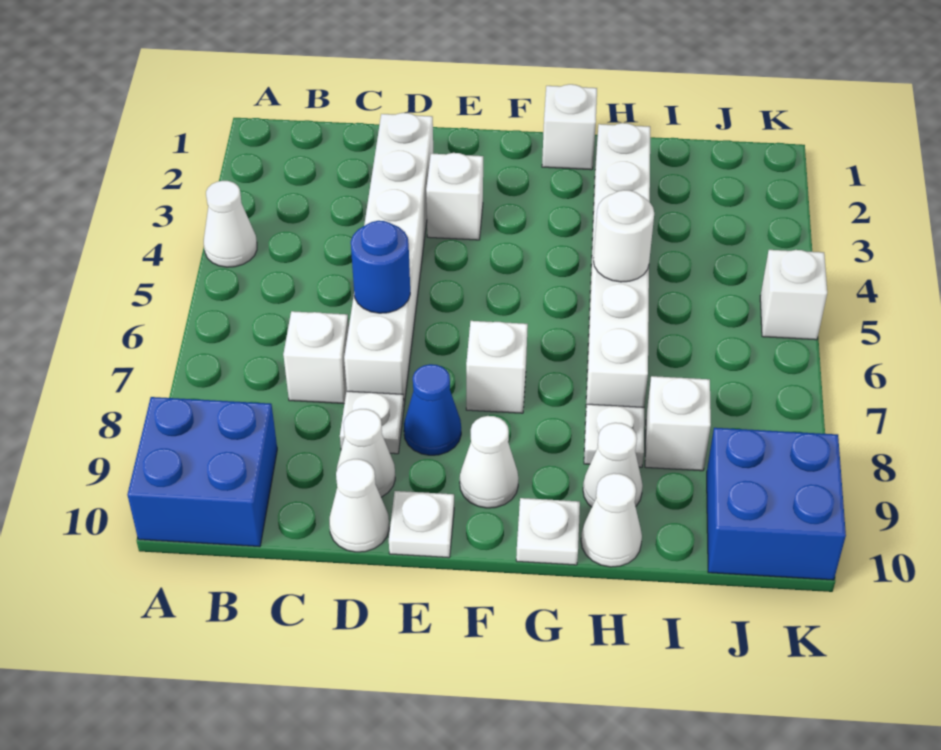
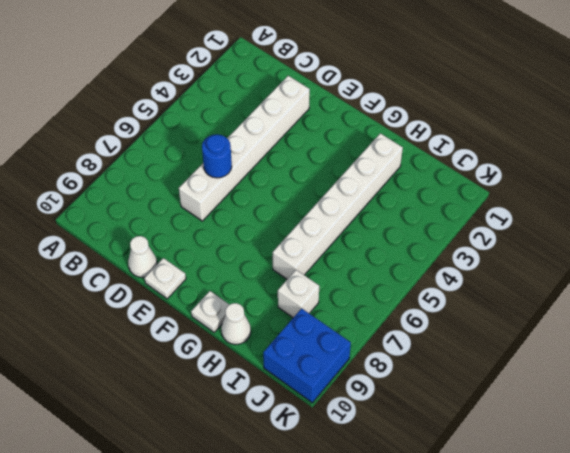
none -> white cone A4 level 1
none -> blue brick A9:B10 level 1
none -> white brick C7 level 1

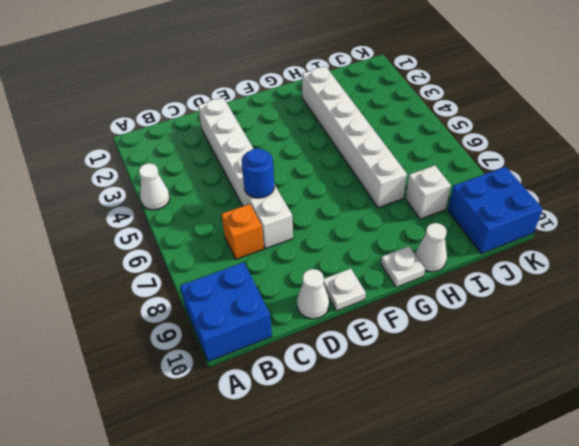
orange brick C7 level 1 -> white brick C7 level 1
none -> white plate D8 level 1
none -> white cone D9 level 1
none -> white brick E3 level 1

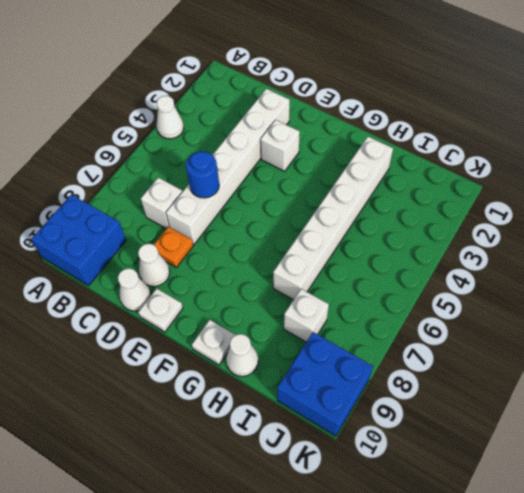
orange plate D8 level 1 -> white plate D8 level 1
none -> blue cone E8 level 1
none -> white brick F7 level 1
none -> white cone F9 level 1

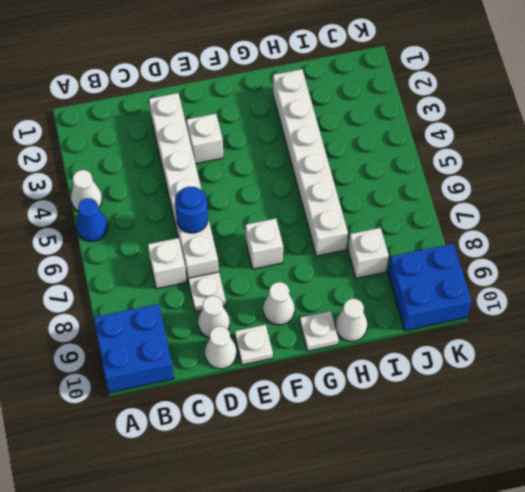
blue cone A5 level 1 -> blue cone E8 level 1
none -> white brick G1 level 1
none -> white plate H8 level 1
none -> white cone H9 level 1

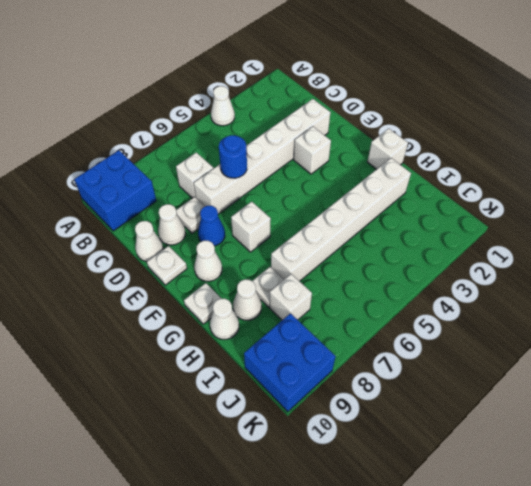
none -> white brick K5 level 1
none -> white round brick H5 level 2

